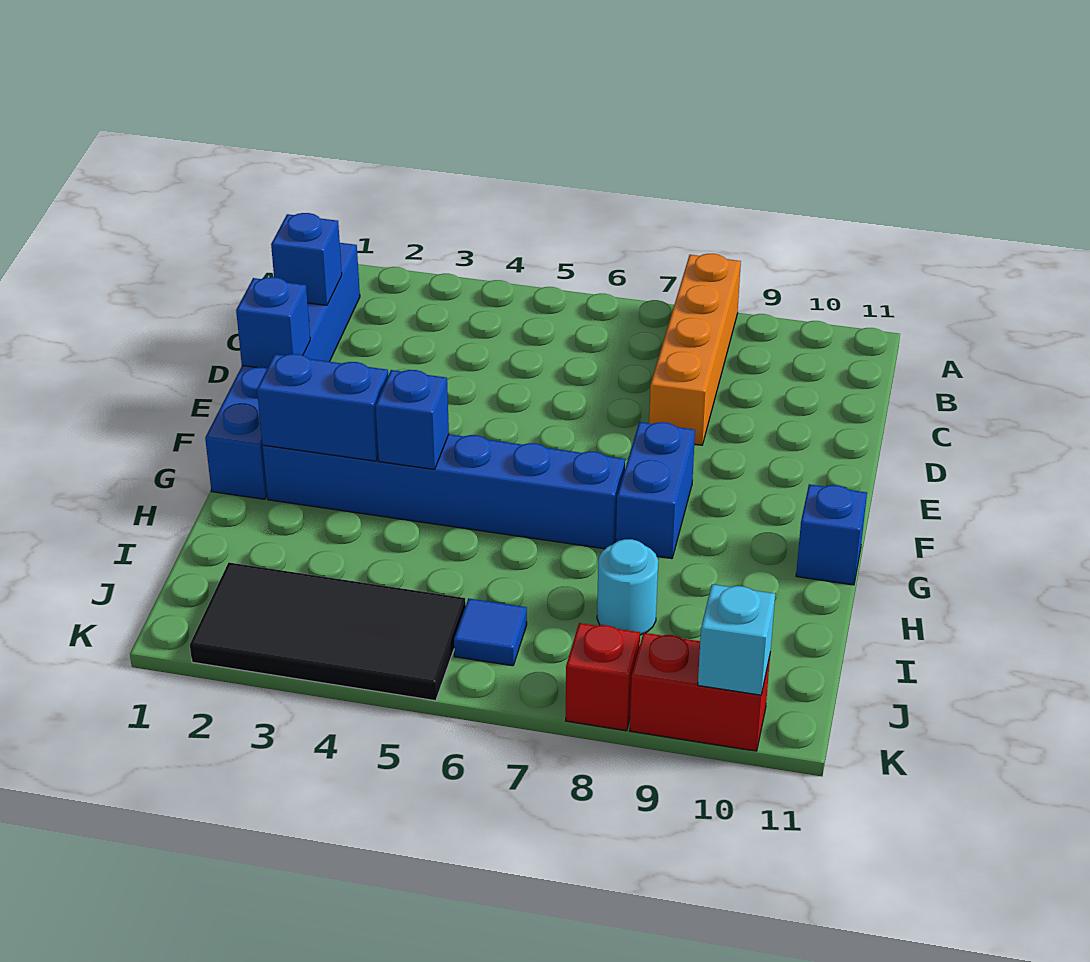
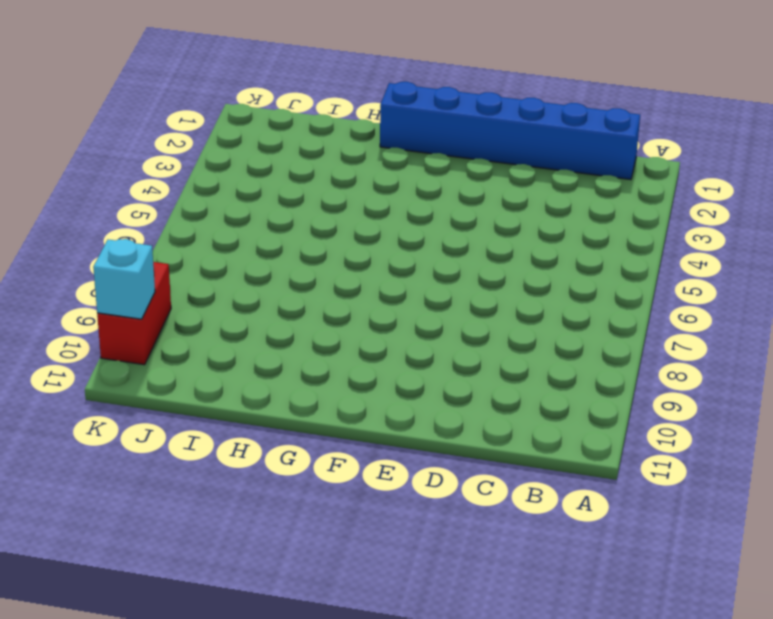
none -> orange brick A8:D8 level 1
none -> blue brick F8:G8 level 1
none -> blue brick G2:G7 level 1

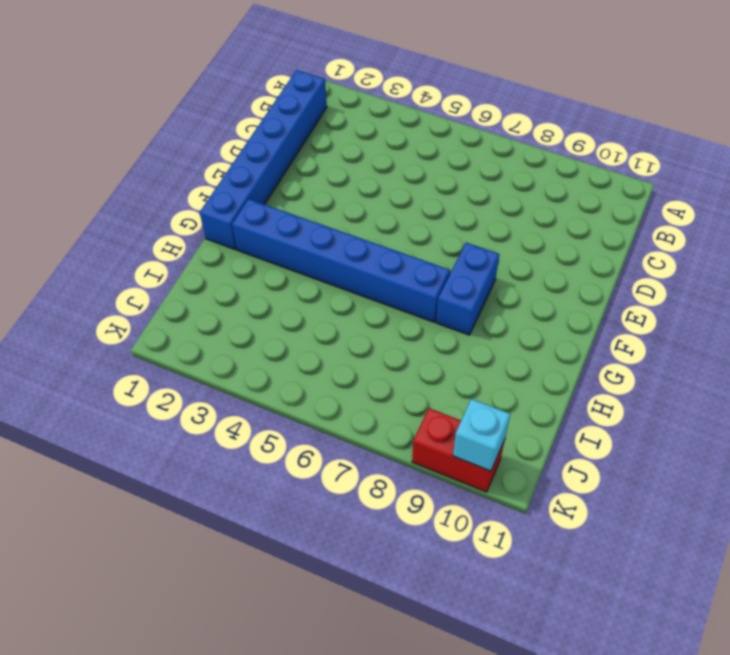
none -> orange brick A8:D8 level 1
none -> blue brick G11 level 1
none -> cyan round brick I8 level 1

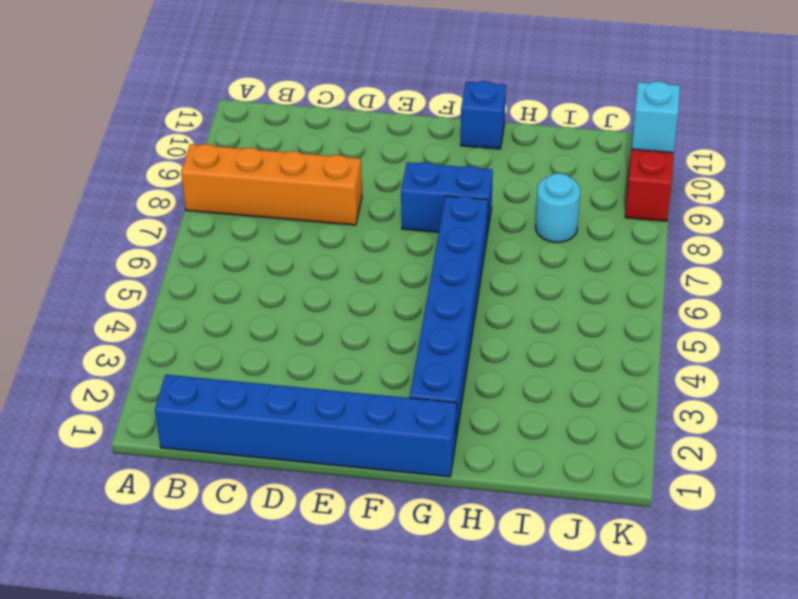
none -> black tile J2:K5 level 1
none -> blue tile J6 level 1
none -> red brick K8 level 1

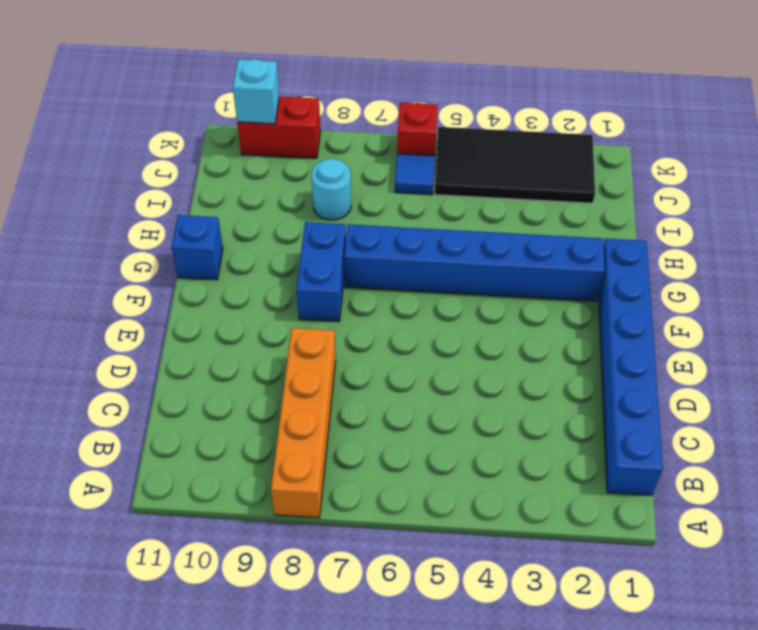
red brick K6 level 1 -> red brick K8 level 1
none -> blue brick C1 level 2
none -> blue brick E1 level 2
none -> blue brick G2:G3 level 2

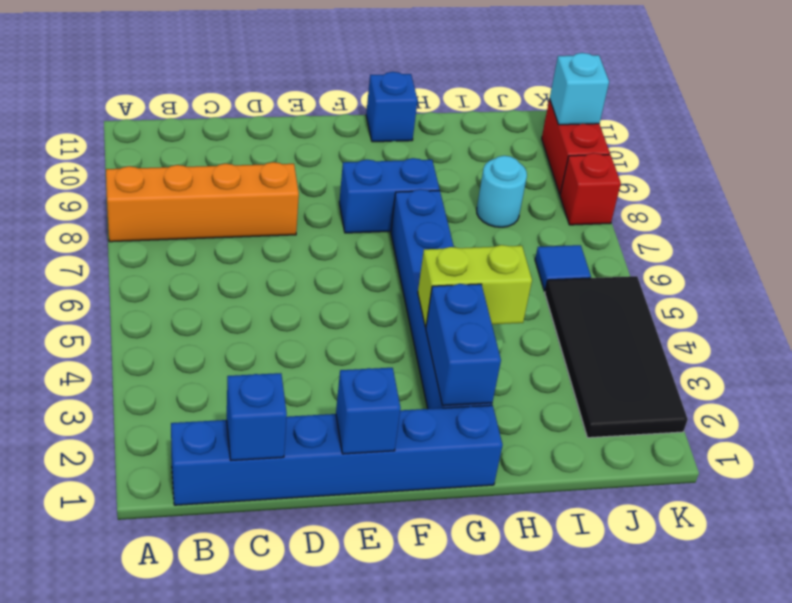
lime brick G4:H4 level 2 -> blue brick G4 level 2

